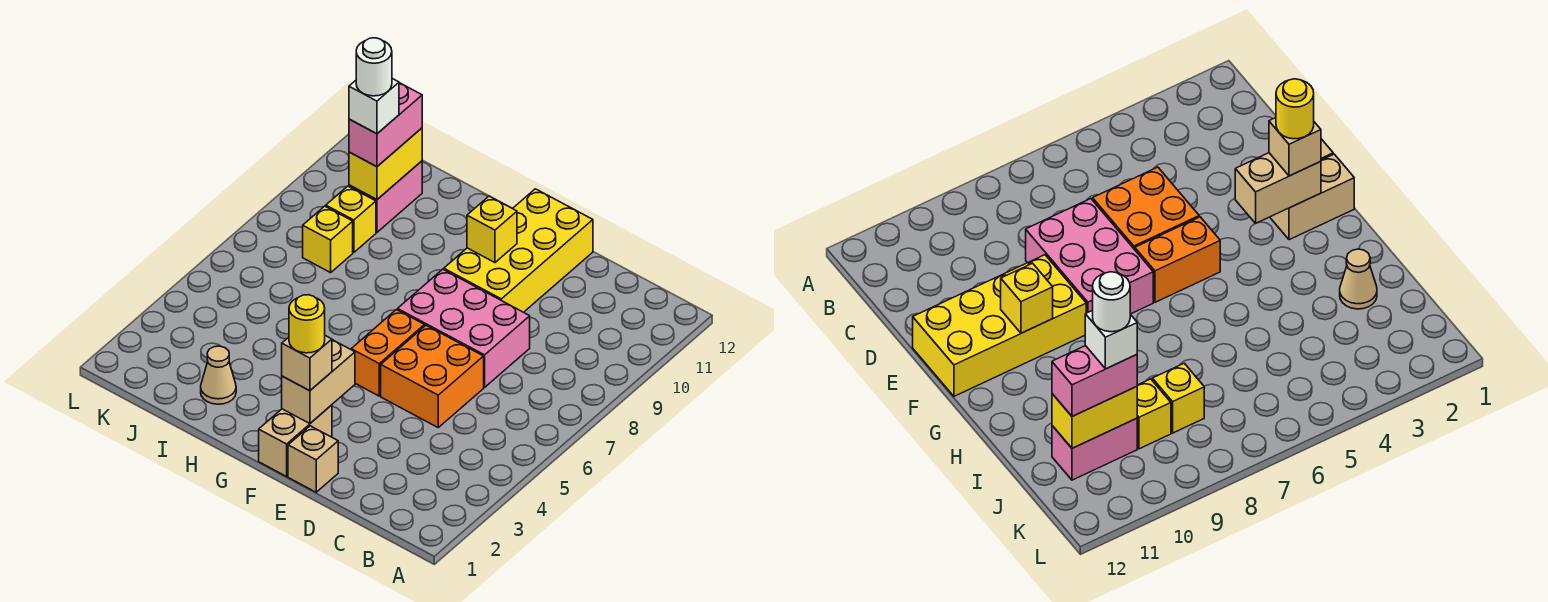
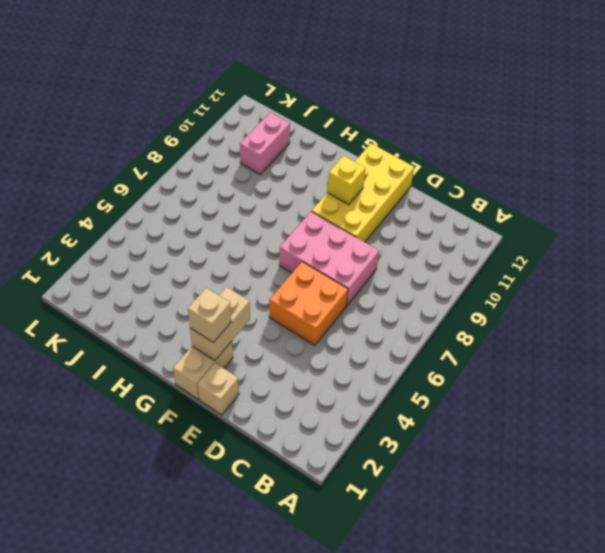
none -> orange brick F5:F6 level 1
none -> tan cone I2 level 1
none -> yellow brick J8 level 1

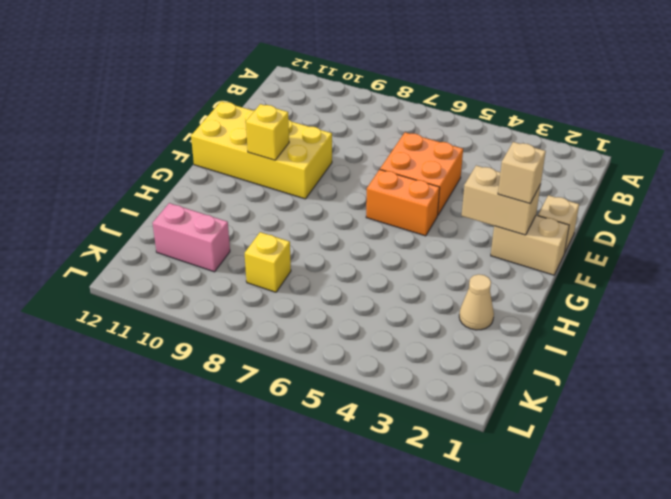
none -> pink brick D7:F8 level 1
none -> yellow brick J9 level 1
none -> yellow brick J10:J11 level 2

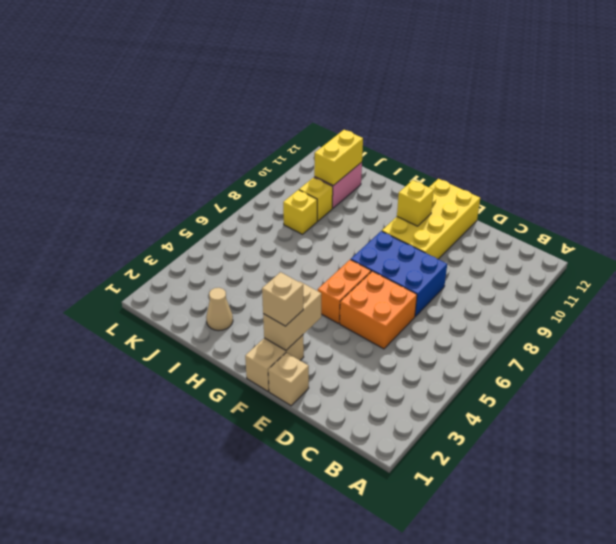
blue brick D7:F8 level 1 -> pink brick D7:F8 level 1
none -> pink brick J10:J11 level 3
none -> yellow round brick F2 level 4
none -> white brick J10 level 4

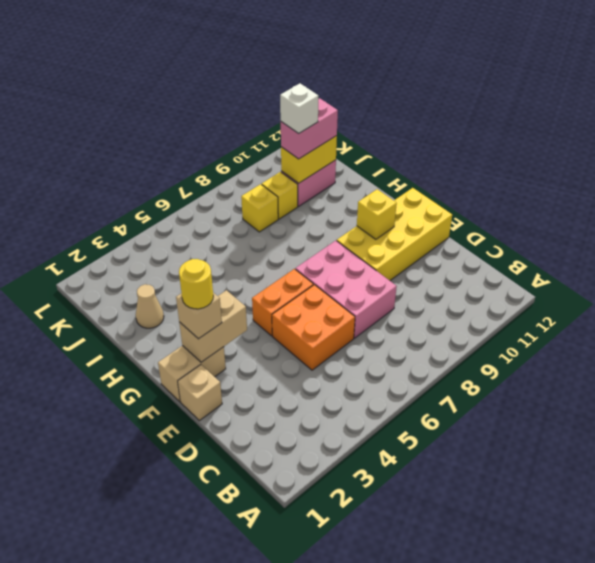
none -> white round brick J10 level 5

